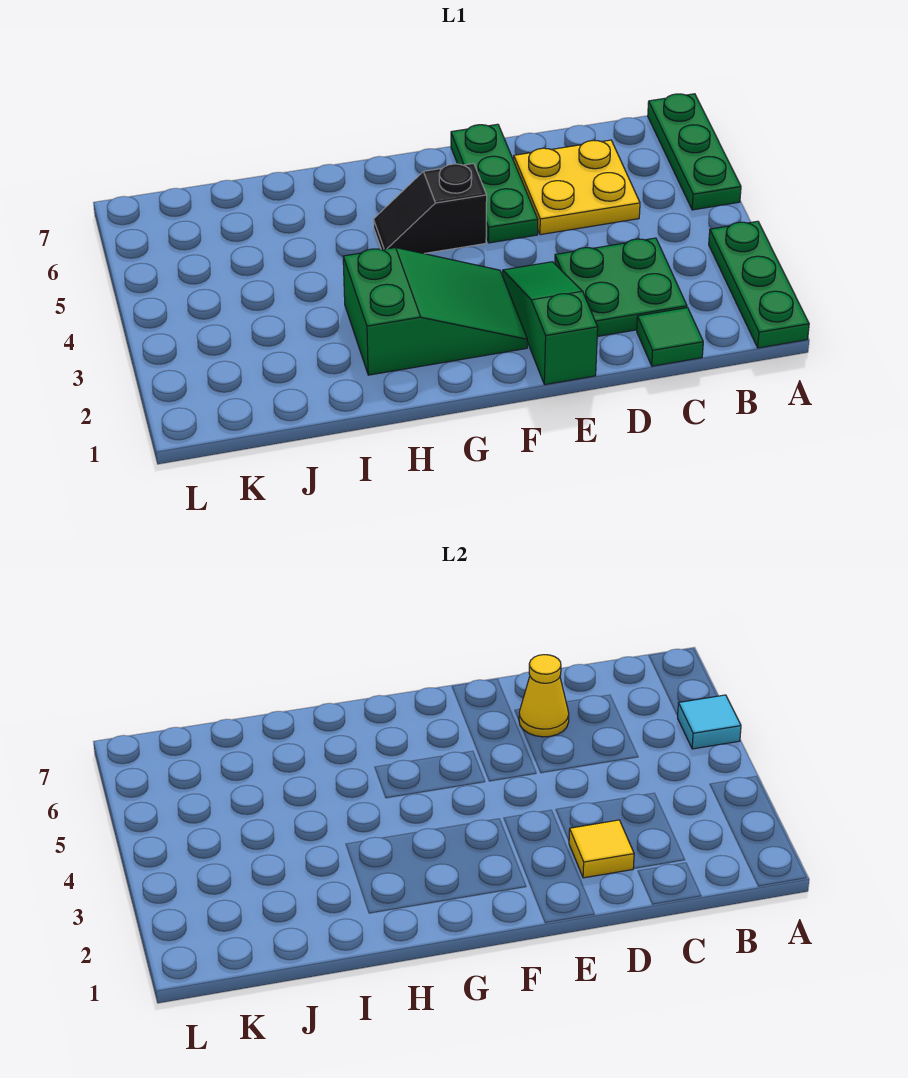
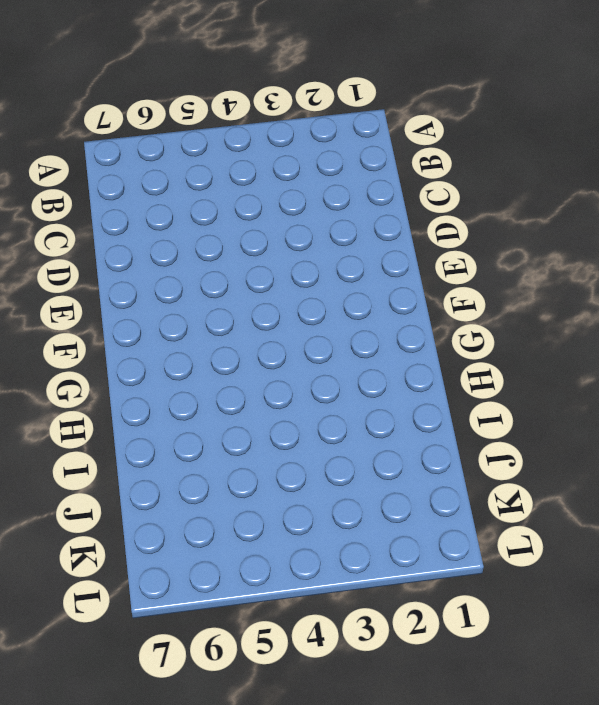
none -> green plate A1:A3 level 1
none -> green plate A5:A7 level 1
none -> green tile C1 level 1

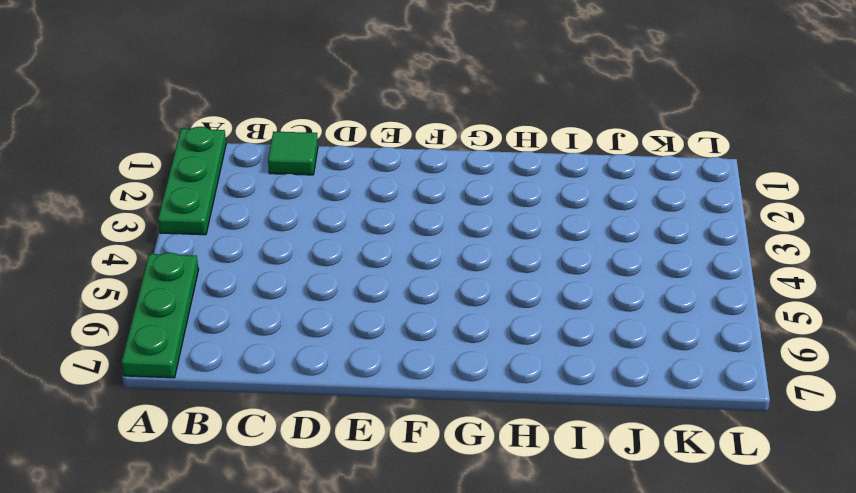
none -> green plate C2:D3 level 1
none -> yellow plate C5:D6 level 1
none -> green slope E1:E3 level 1 top 1

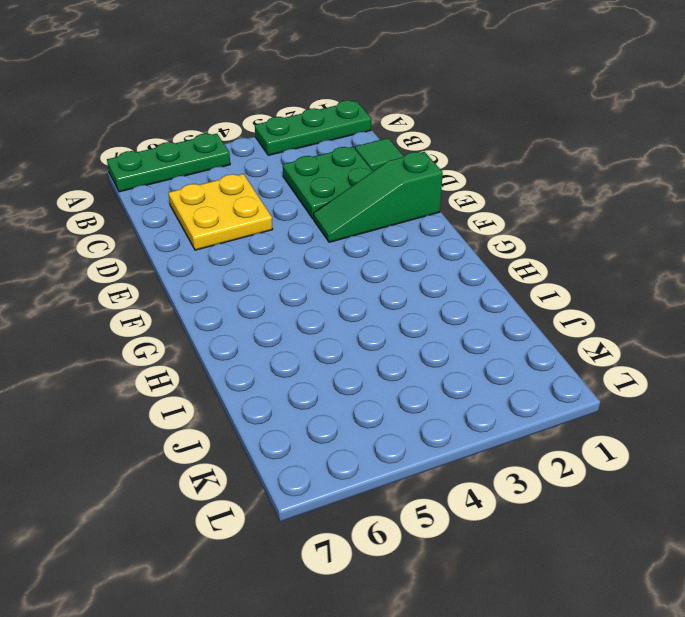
none -> green plate E5:E7 level 1
none -> green slope F2:H3 level 1 top H
none -> black slope F5:G5 level 1 top F

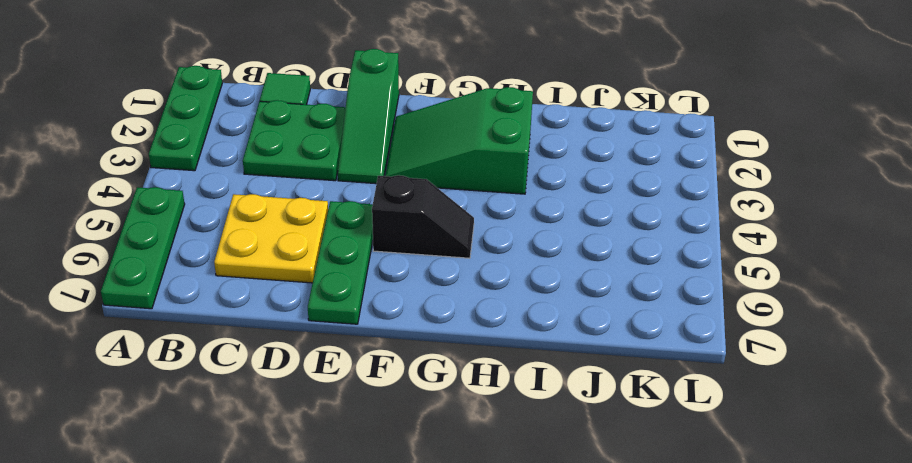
none -> cyan tile A5 level 2
none -> yellow tile D2 level 2
none -> yellow cone D6 level 2

